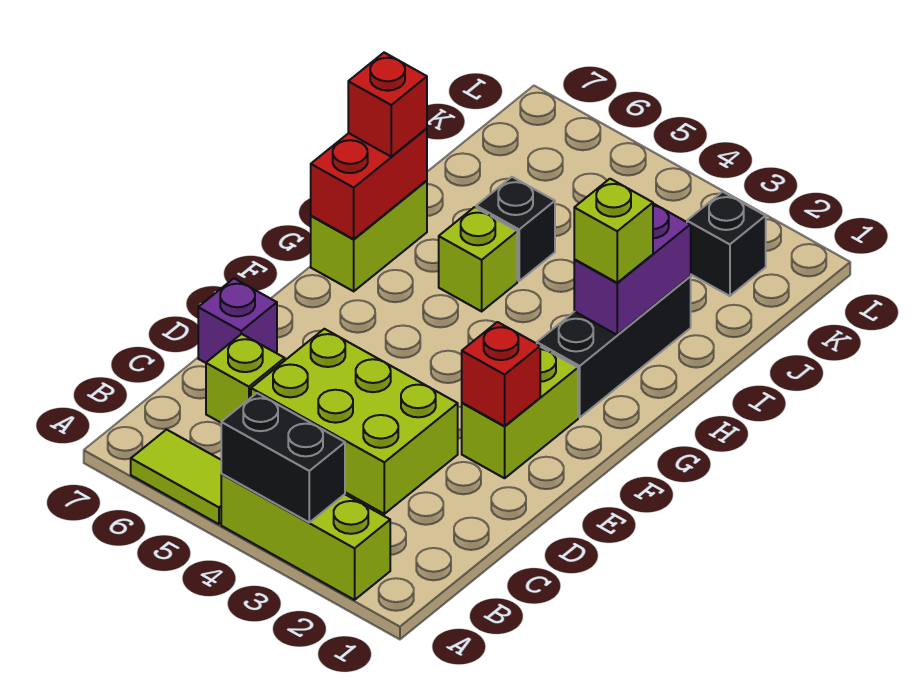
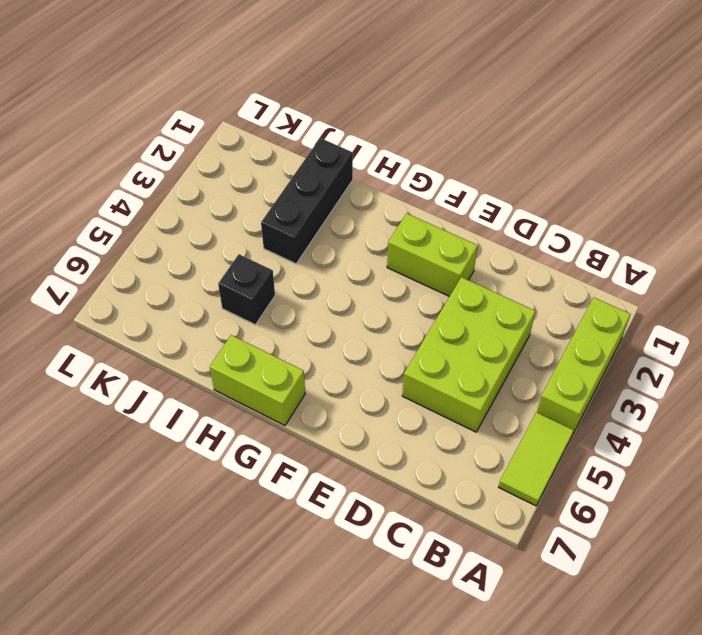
black brick I1:I3 level 1 -> black brick G2:I2 level 1
none -> lime brick C6 level 1
none -> purple brick D7 level 1
none -> lime brick H5 level 1

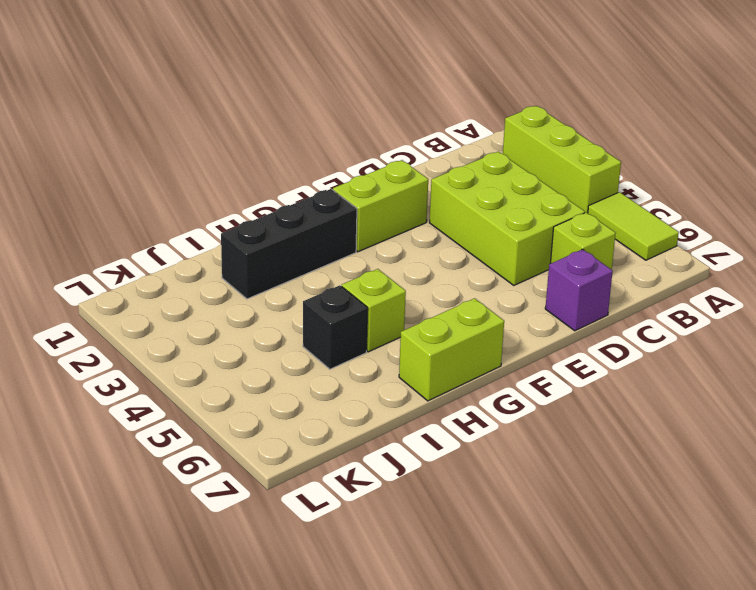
none -> black brick K2 level 1
none -> black brick A3:A4 level 2
none -> red brick E2 level 2

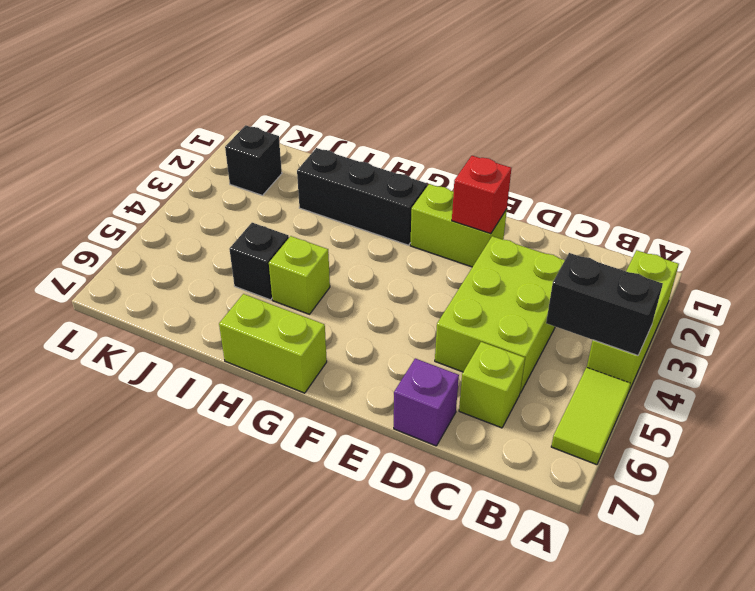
black brick A4:B4 level 2 -> black brick A3:A4 level 2
none -> red brick G7:H7 level 2
none -> purple brick H2:I2 level 2
none -> lime brick H2 level 3

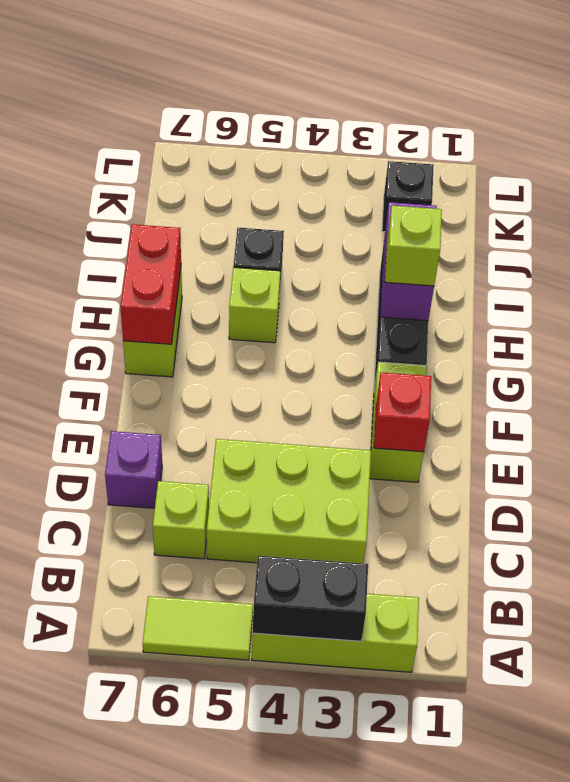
none -> red brick H7 level 3

